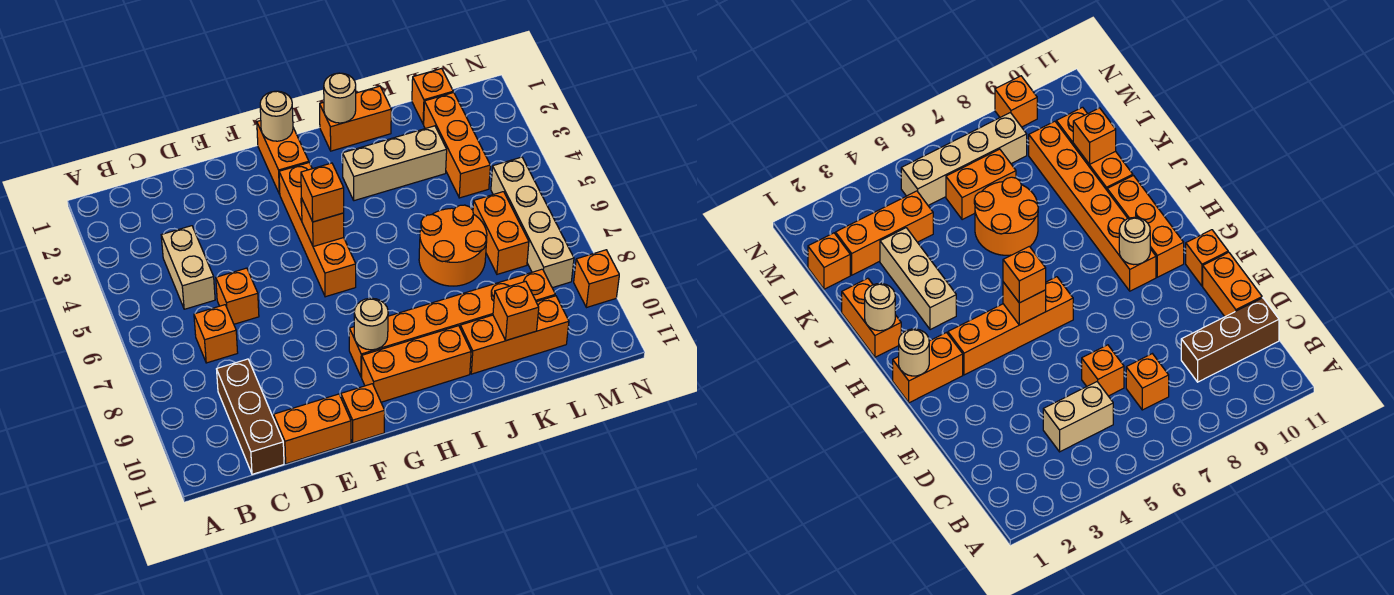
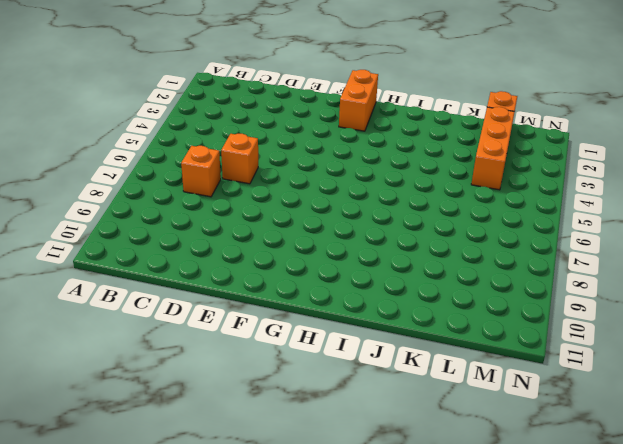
none -> tan brick C4:C5 level 1
none -> brown brick C9:C11 level 1
none -> orange brick D11:E11 level 1

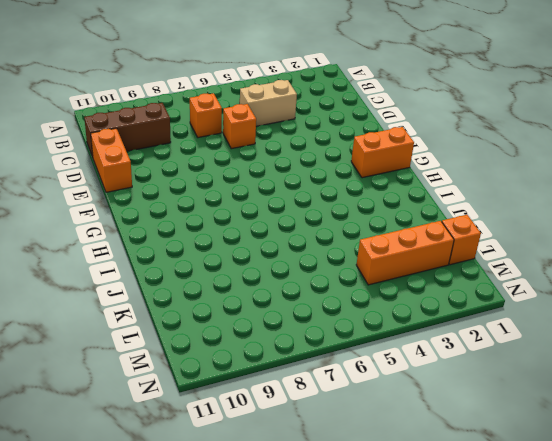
none -> orange brick F11 level 1
none -> orange brick G3:G6 level 1
none -> orange brick G9:L9 level 1

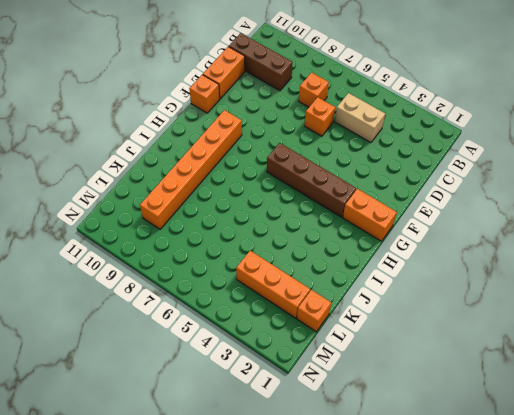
brown brick G3:G6 level 1 -> orange brick G3:G6 level 1
none -> orange brick G10:I10 level 1
none -> orange brick I1:J1 level 1
none -> tan brick I3:K3 level 1

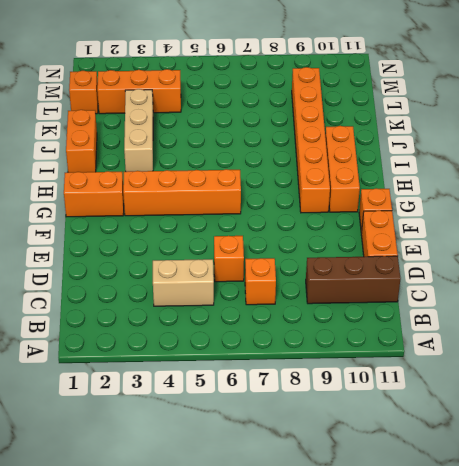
none -> orange round brick J6:K7 level 1
none -> orange brick J10:L10 level 1
none -> orange brick L6:L7 level 1

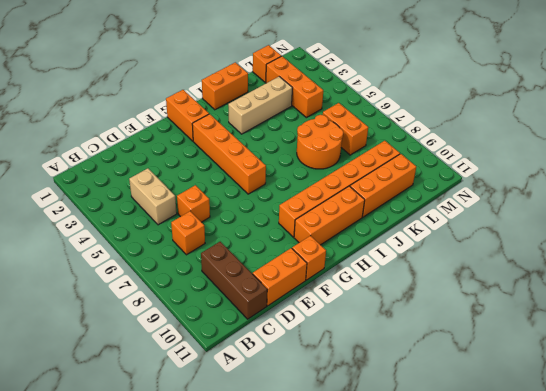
none -> tan brick M5:M8 level 1
none -> orange brick N9 level 1
none -> tan round brick G1 level 2

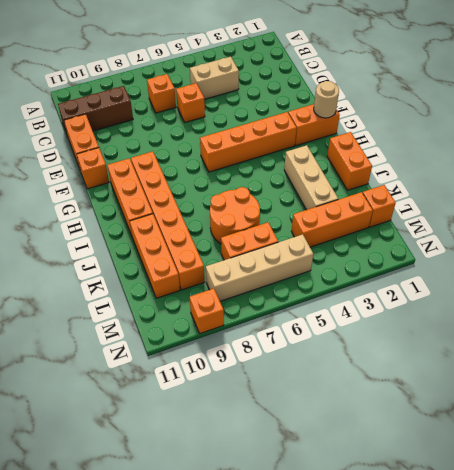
none -> orange brick G5 level 2
none -> tan round brick G9 level 2
none -> tan round brick I1 level 2

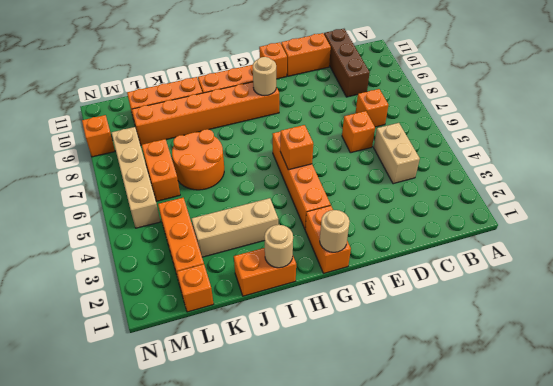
none -> orange brick K10 level 2
none -> orange brick G5 level 3

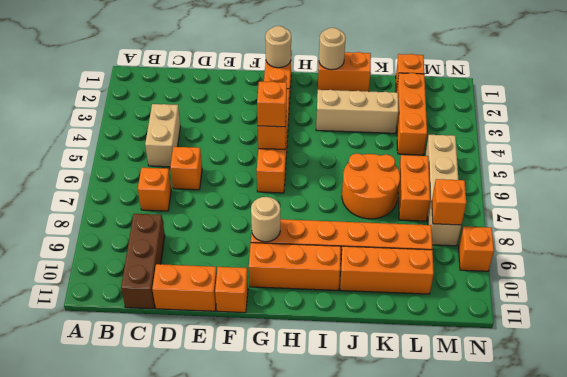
orange brick M8 level 2 -> orange brick K10 level 2

